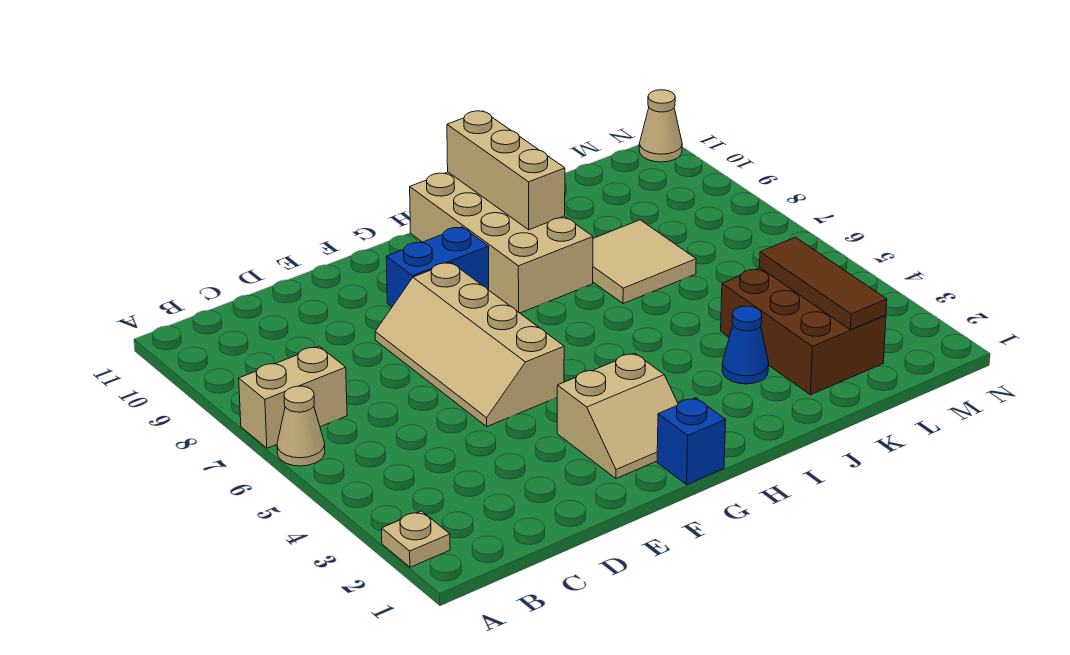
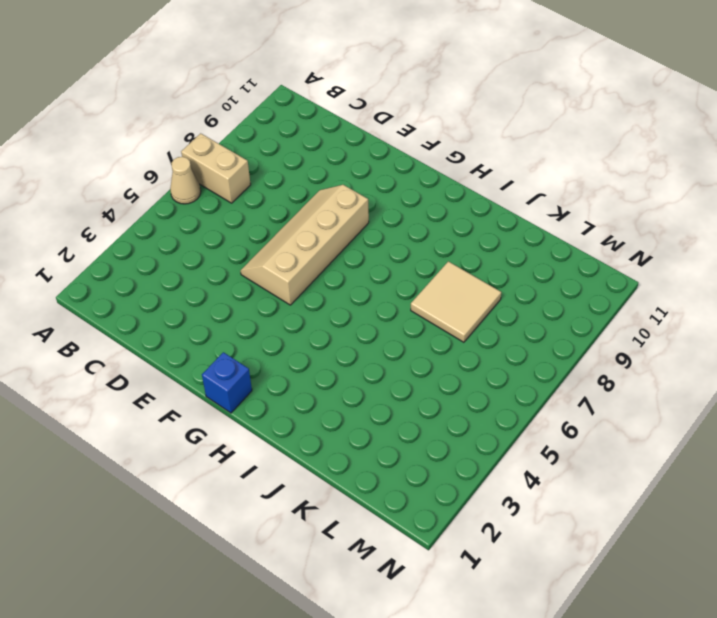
none -> tan plate A2 level 1
none -> tan slope F2:G3 level 1 top 3
none -> blue brick F9:G9 level 1

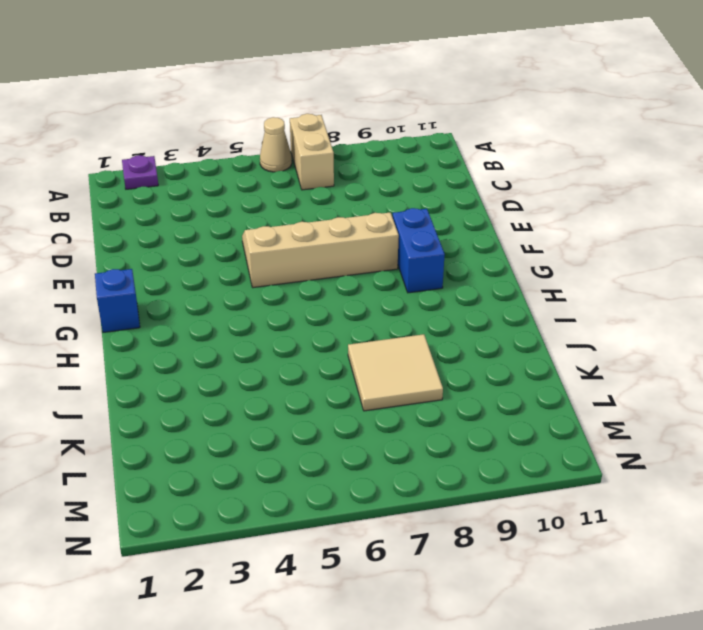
purple plate A2 level 1 -> tan plate A2 level 1
none -> tan slope F2:G3 level 1 top 3
none -> tan brick H8:I11 level 1
none -> blue cone J3 level 1

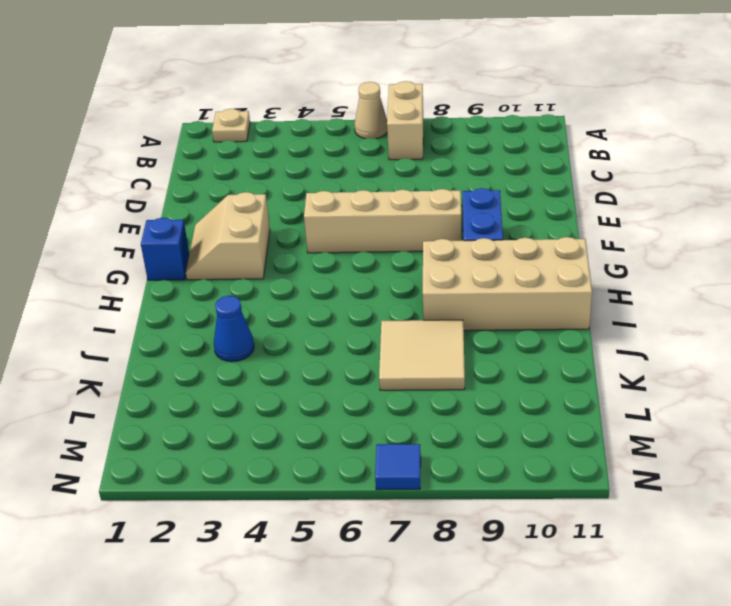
blue tile N7 level 1 -> none
none -> brown brick K2:L4 level 1
none -> tan cone N11 level 1
none -> tan brick I9:I11 level 2

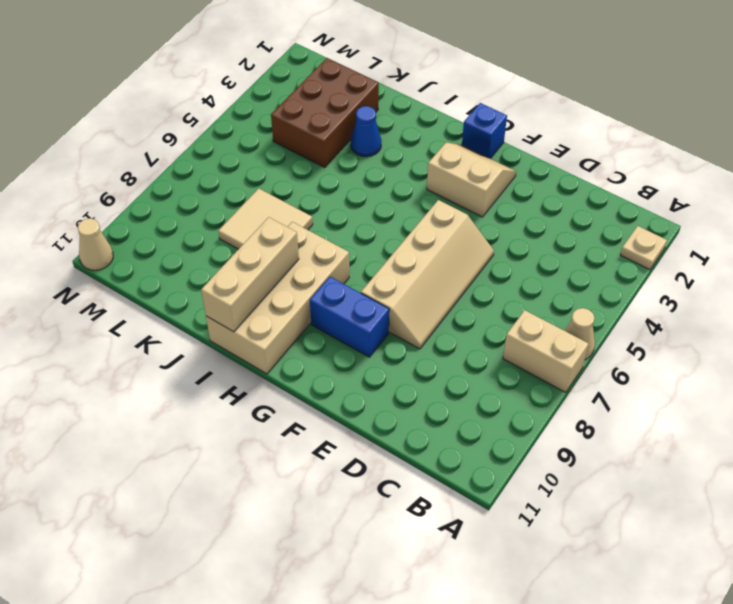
none -> brown tile L2:L4 level 2

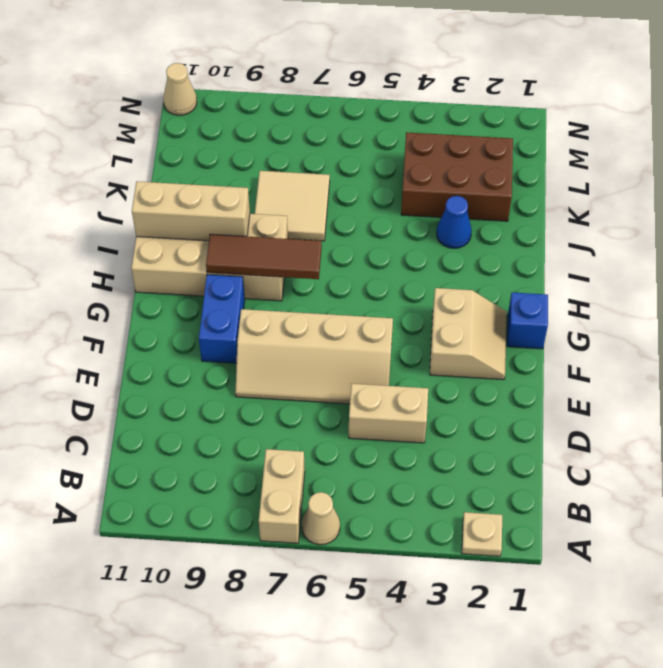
tan brick D4:D5 level 1 -> none
brown tile H7:H9 level 2 -> brown tile L2:L4 level 2

